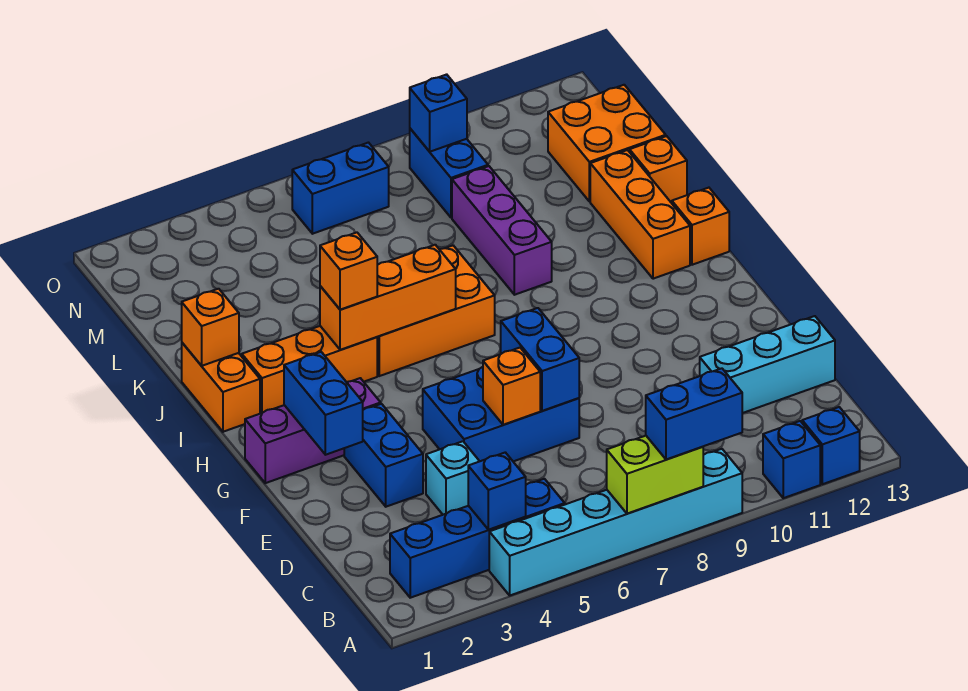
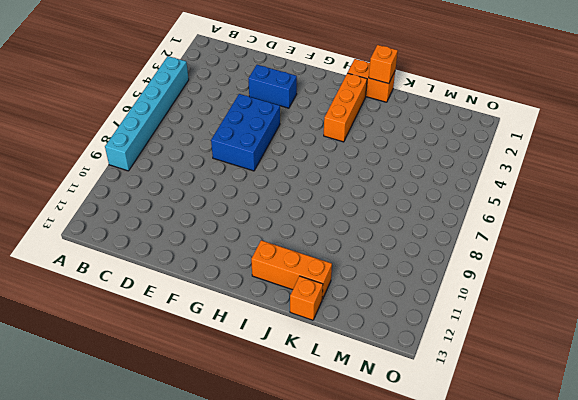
none -> blue brick A11 level 1
none -> blue brick A12 level 1
none -> blue brick B2:B5 level 1

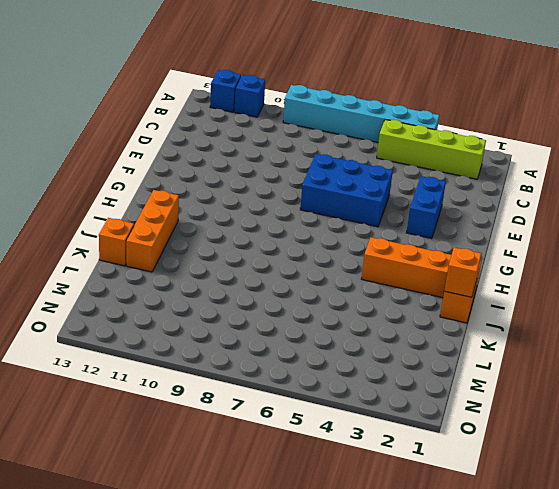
lime brick B2:B5 level 1 -> blue brick B2:B5 level 1
none -> cyan brick D4 level 1
none -> cyan brick D11:D13 level 1
none -> purple brick G1:G3 level 1

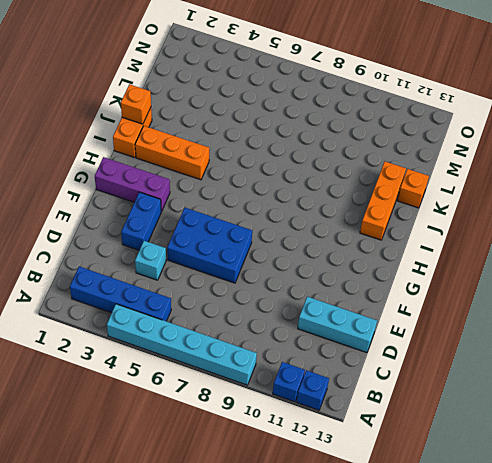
none -> orange brick I5:J7 level 1
none -> orange brick I13 level 1
none -> purple brick J9:L9 level 1

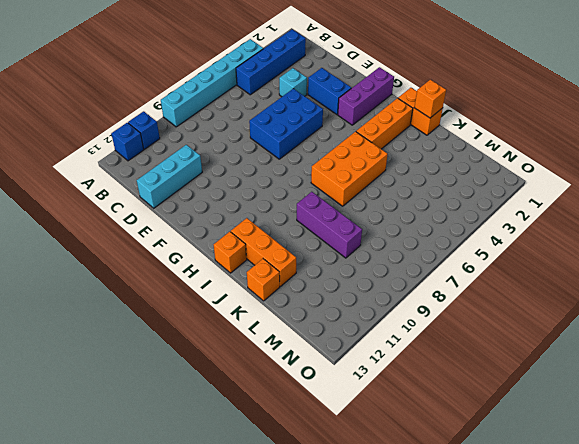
none -> orange brick L12:M13 level 1
none -> blue brick M9:N9 level 1
none -> blue brick N6:N7 level 1

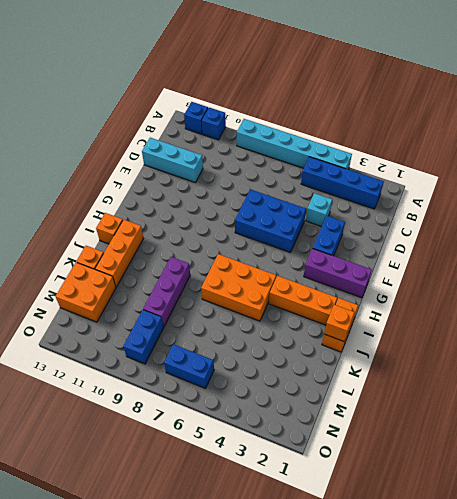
none -> lime brick A7:A8 level 2
none -> blue brick B4 level 2
none -> orange brick E6 level 2

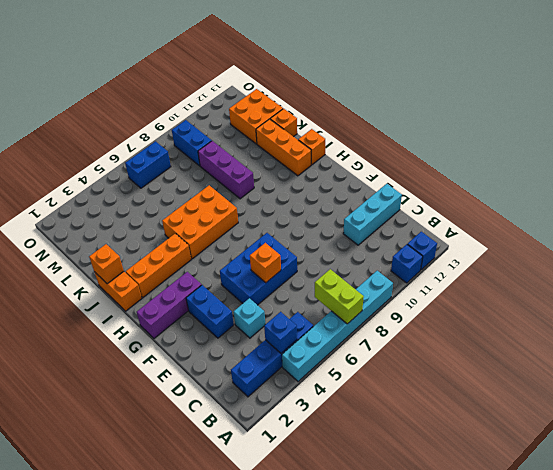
lime brick A7:B7 level 2 -> lime brick A7:A8 level 2
none -> blue brick E7:F7 level 2
none -> blue brick F2:G2 level 2
none -> orange brick I4:I6 level 2

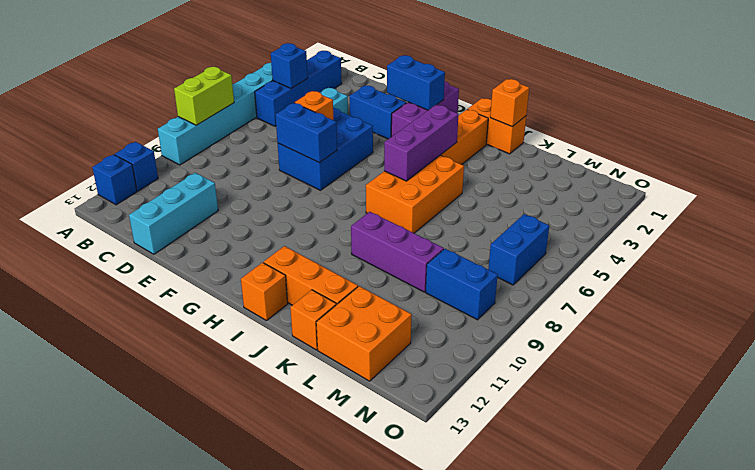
purple brick I4:I6 level 2 -> orange brick I4:I6 level 2
none -> blue brick N9 level 2
none -> blue brick A8:A9 level 3
none -> orange brick I4 level 3

